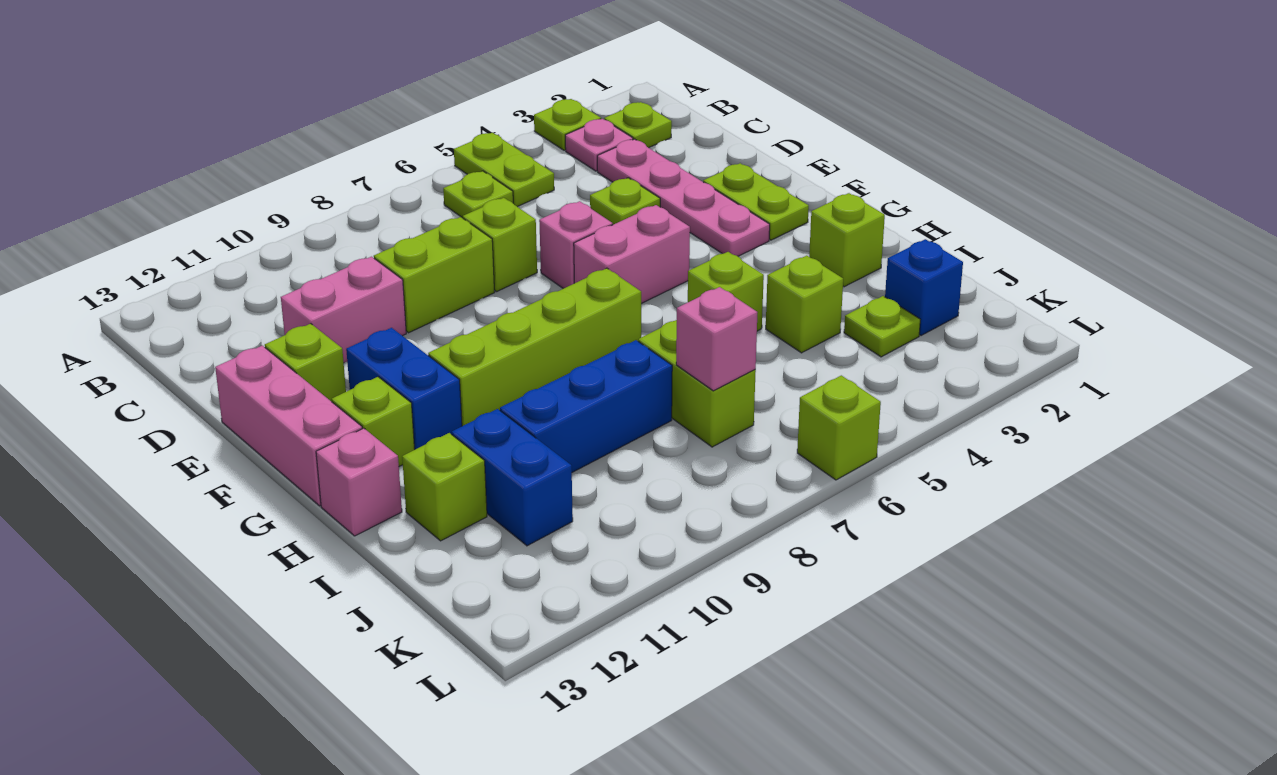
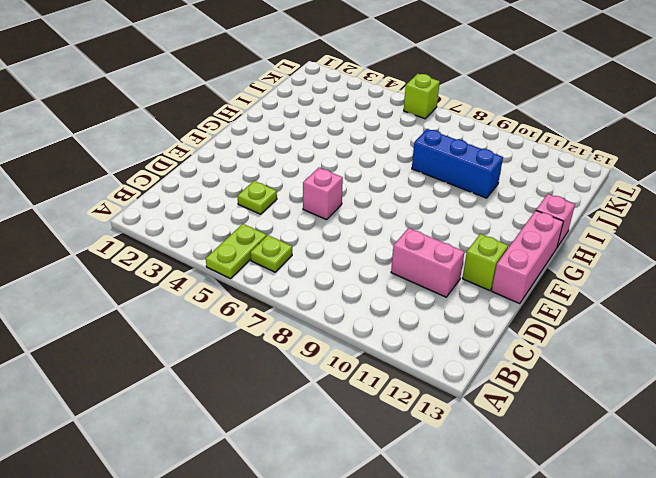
none -> lime plate A3 level 1
none -> lime plate B2 level 1
none -> pink plate B3 level 1
none -> pink plate C3:F3 level 1

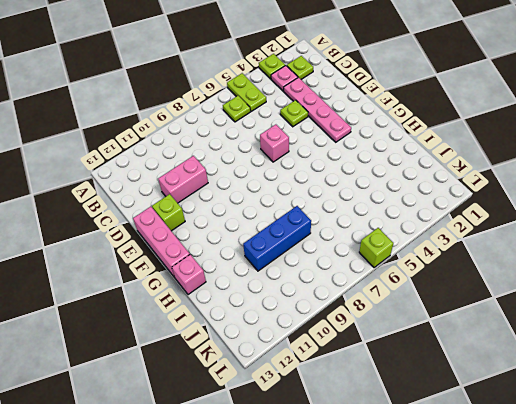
none -> lime brick D7 level 1
none -> lime brick D8:D9 level 1
none -> lime plate E2:F2 level 1
none -> pink brick F5:F6 level 1

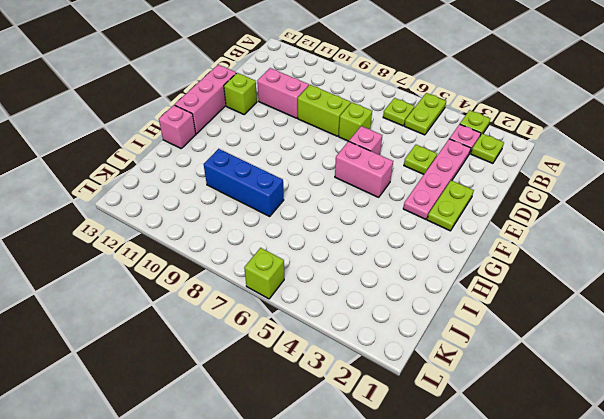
none -> blue brick F11:G11 level 1
none -> lime brick G7:G10 level 1
none -> lime brick G12 level 1
none -> lime brick H2 level 1

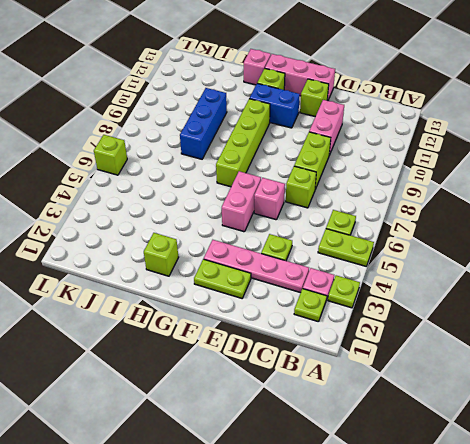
none -> lime brick H5 level 1
none -> lime brick I4 level 1
none -> lime brick I7:J7 level 1
none -> blue brick I11:J11 level 1

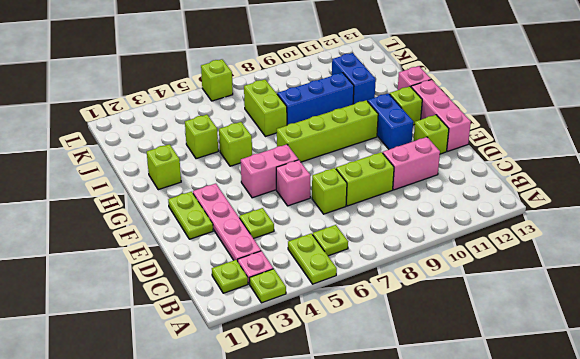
none -> lime brick I12 level 1
none -> blue brick J2 level 1
none -> lime plate J3 level 1
none -> pink brick J7 level 2

